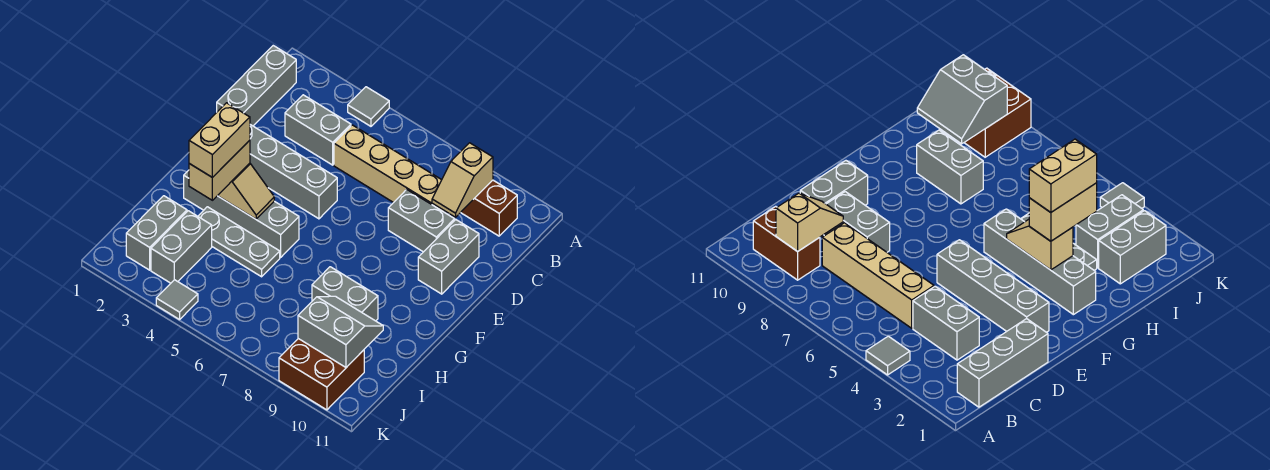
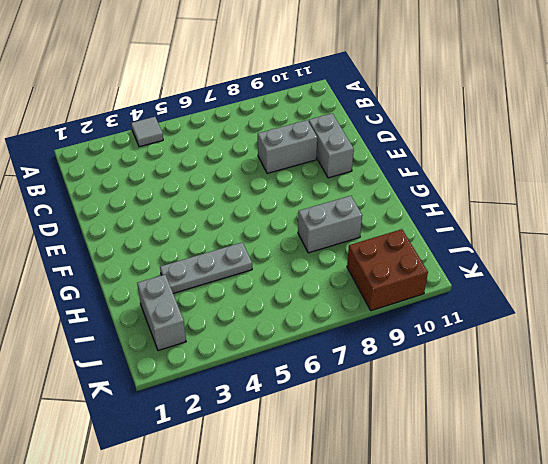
none -> grey brick B1:D1 level 1
none -> brown brick B9:B10 level 1
none -> grey brick C3:C4 level 1

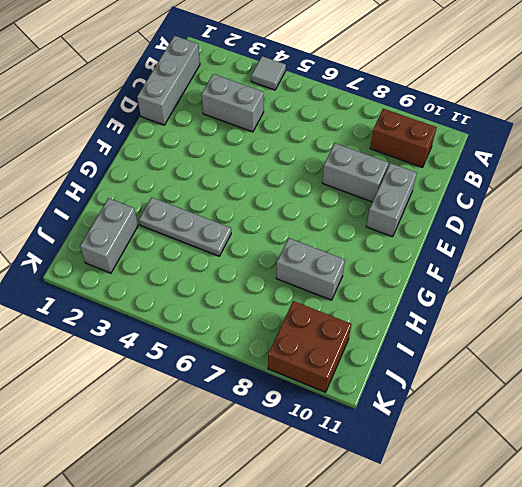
none -> tan brick C5:C8 level 1
none -> grey brick E2:E5 level 1
none -> grey brick G2:G5 level 1

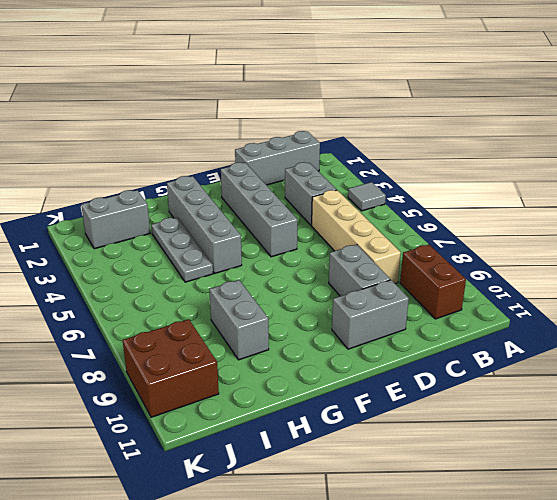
none -> grey brick I3:J3 level 1
none -> grey tile K4 level 1
none -> tan slope B9:C9 level 2 top B

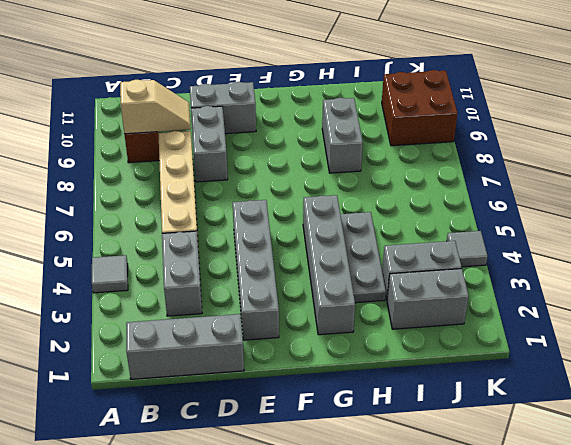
none -> tan slope G3:G4 level 2 top 3
none -> grey slope I9:J10 level 2 top J
none -> tan brick G3:H3 level 3

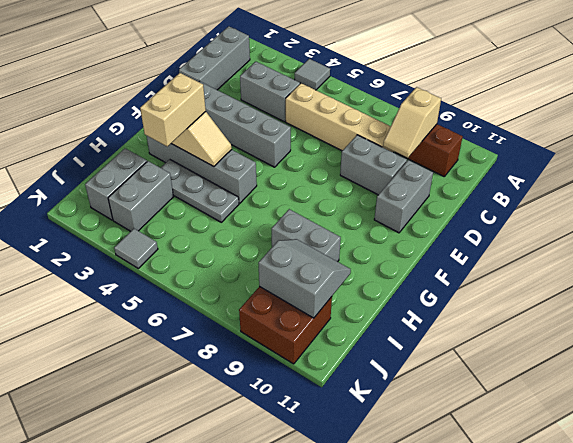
none -> tan brick G3:H3 level 4

